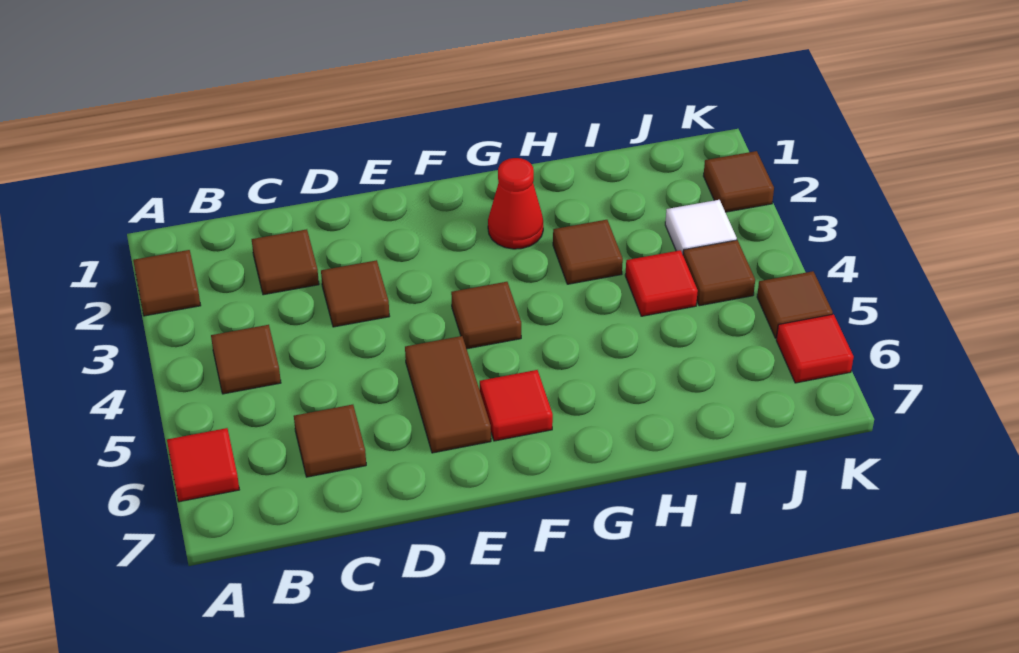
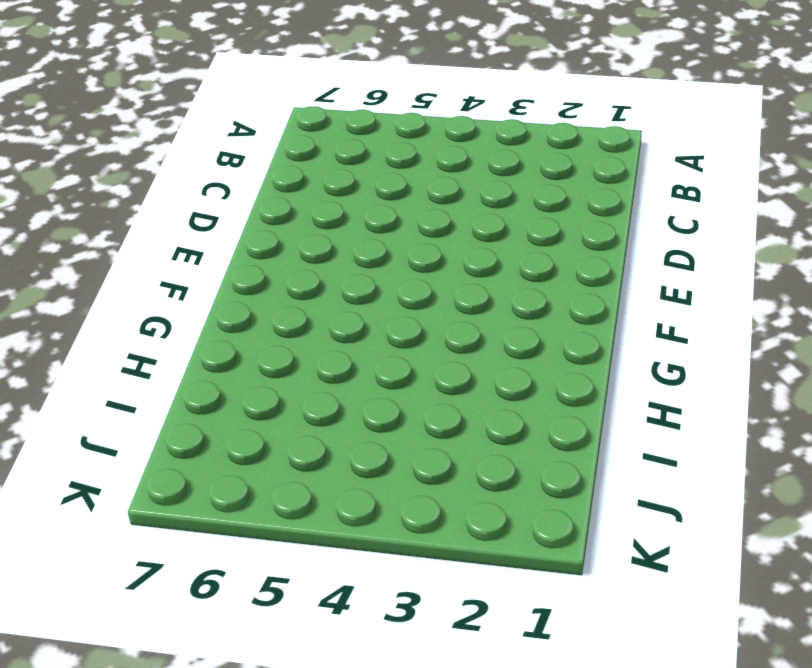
none -> brown tile A2 level 1
none -> red tile A6 level 1
none -> brown tile B4 level 1

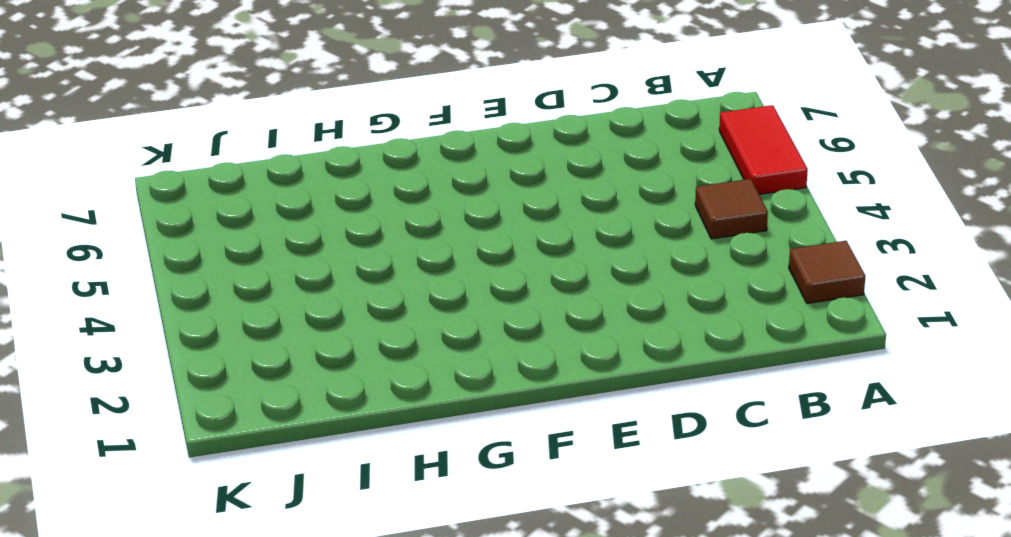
red tile A5:A6 level 1 -> red tile A6 level 1
none -> brown tile C2 level 1
none -> brown tile C6 level 1
none -> brown tile D3 level 1

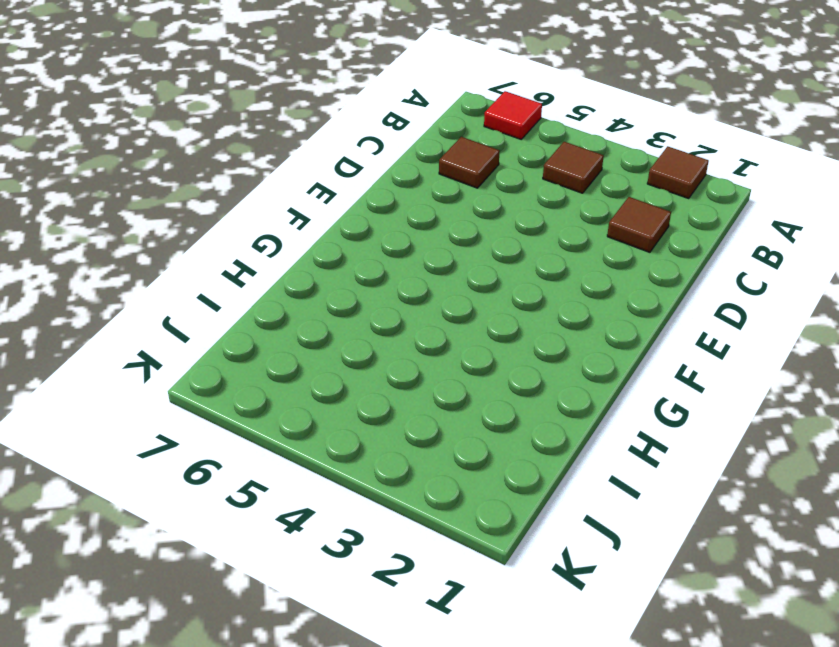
none -> brown tile D3 level 1
none -> brown tile E5:E6 level 1
none -> brown tile F4 level 1

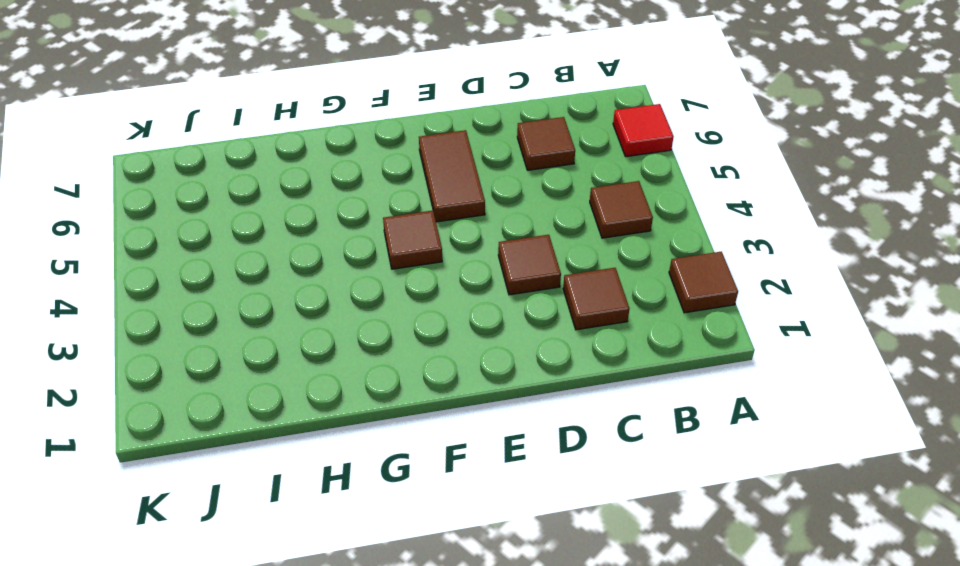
none -> red tile F6 level 1
none -> red cone G2 level 1
none -> brown tile H3 level 1

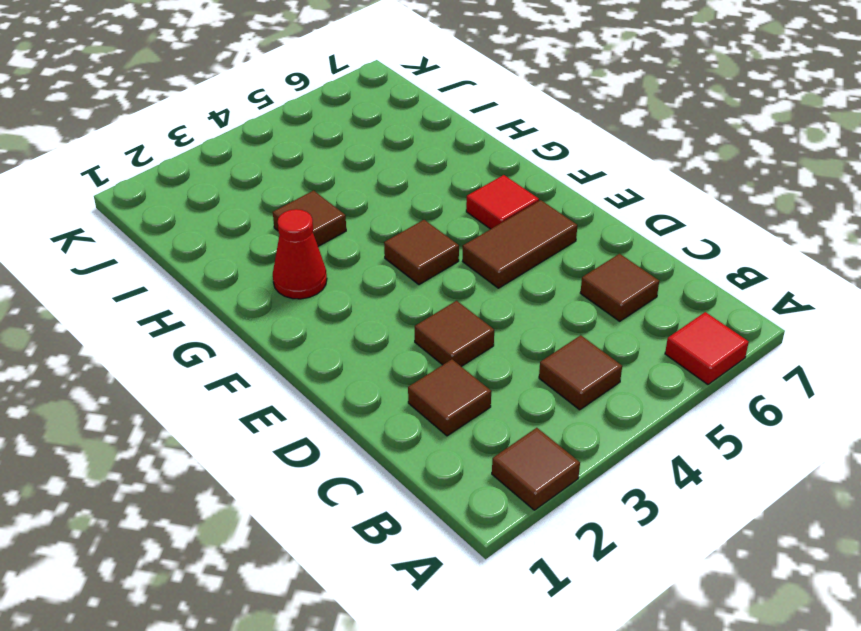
none -> red tile I4 level 1
none -> white tile J3 level 1
none -> brown tile J4 level 1

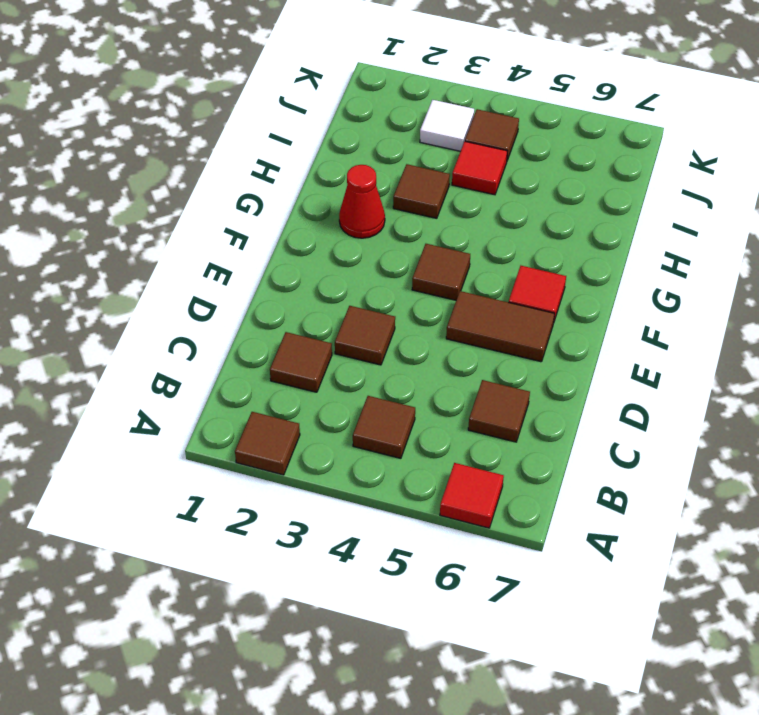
none -> brown tile K2 level 1
none -> brown tile K5 level 1
none -> red tile K6 level 1

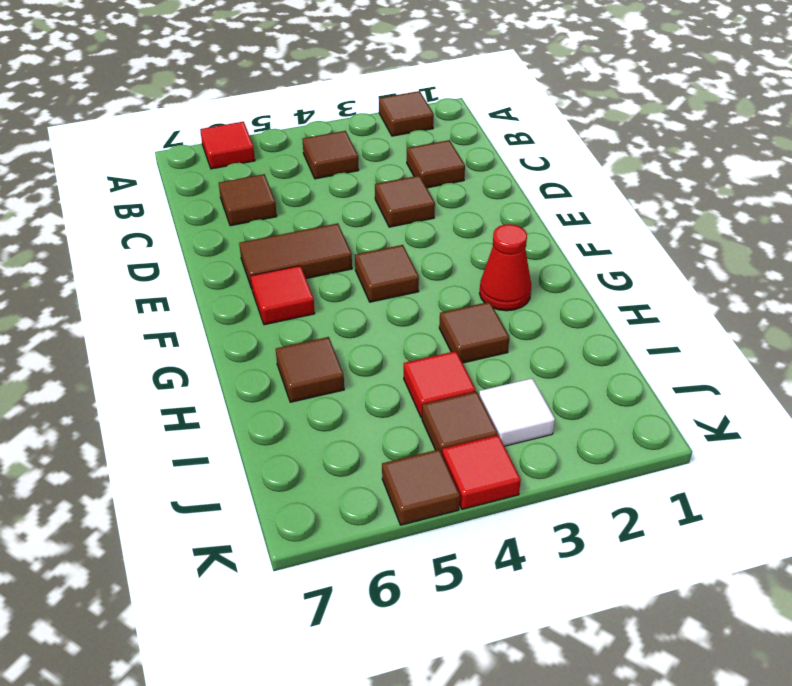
brown tile H6 level 1 -> brown tile K2 level 1
red tile K4 level 1 -> red tile K6 level 1

